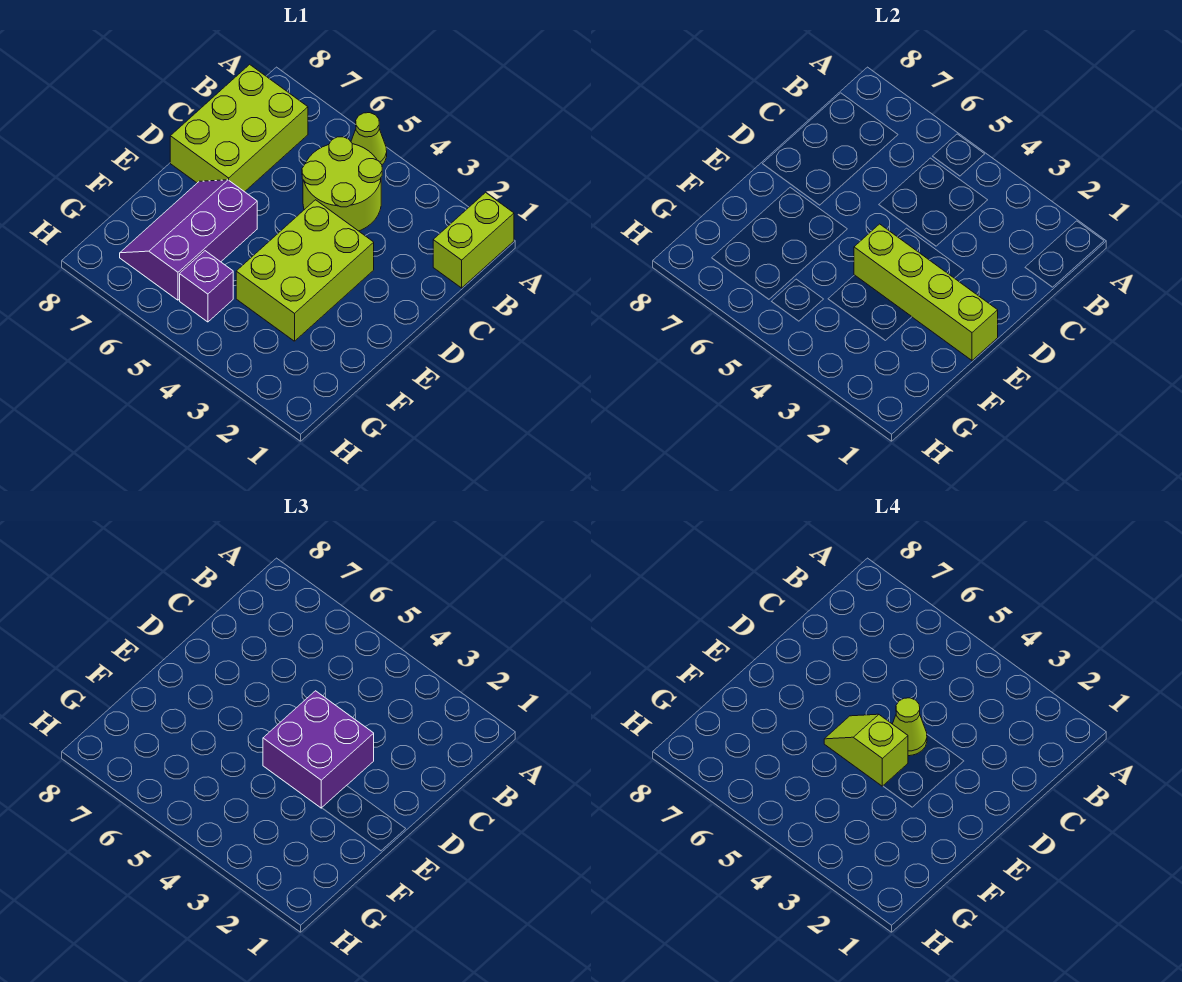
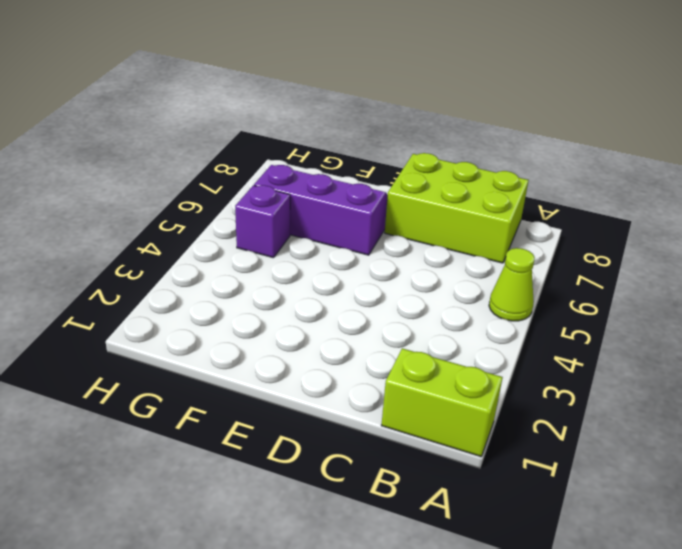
none -> lime round brick B4:C5 level 1
none -> lime brick D3:F4 level 1

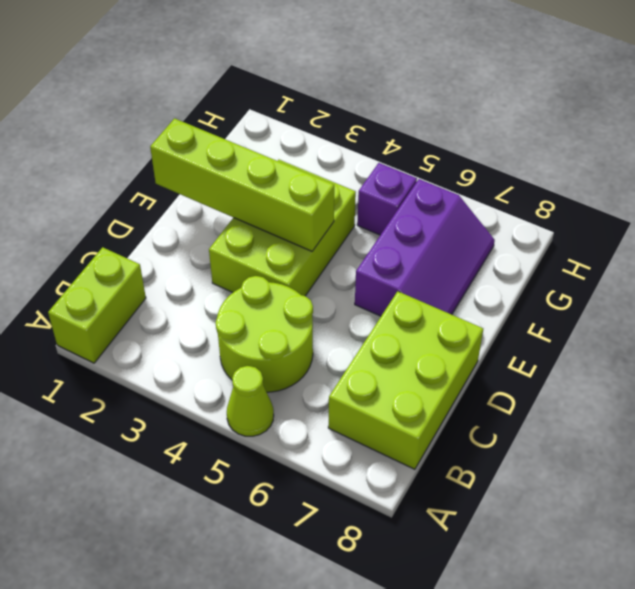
none -> purple brick D3:E4 level 3
none -> lime cone D4 level 4

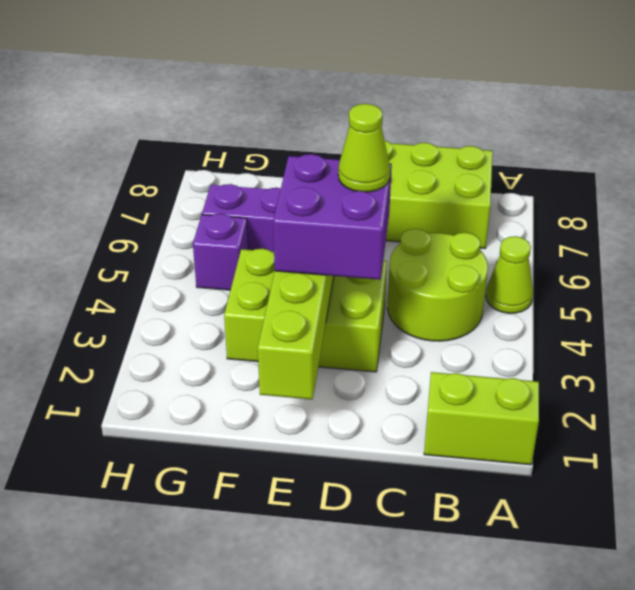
none -> lime slope E4:E5 level 4 top 4

